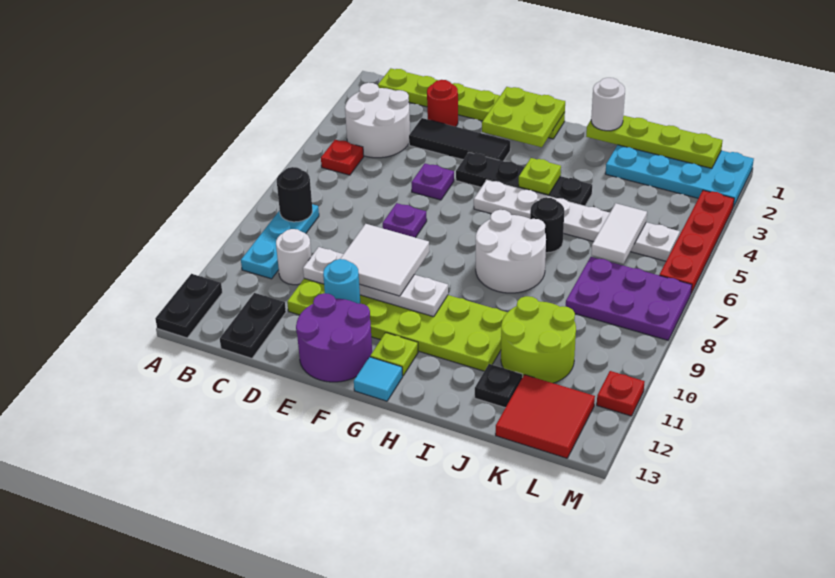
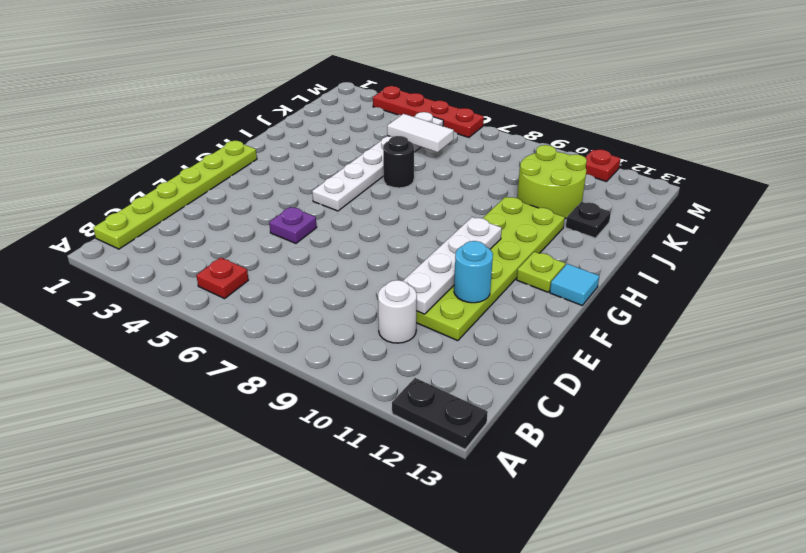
none -> white round brick B3:C4 level 1
none -> cyan plate B8:B10 level 1
none -> black plate C12:C13 level 1
none -> red round brick D2 level 1

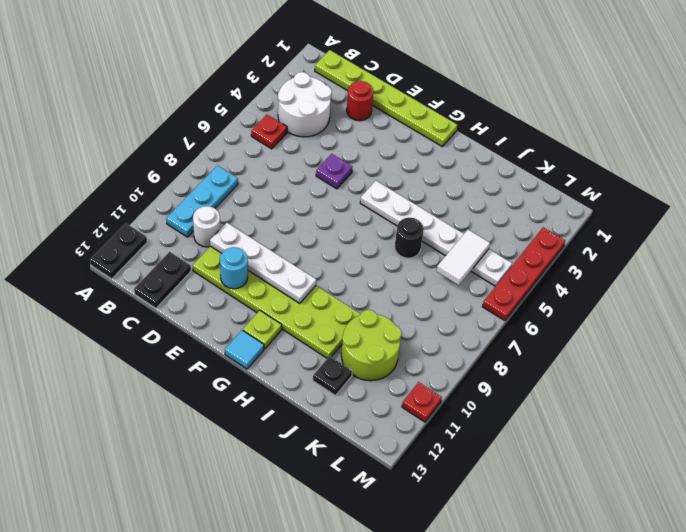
none -> black tile D3:F3 level 1
none -> purple plate E7 level 1
none -> purple round brick E12:F13 level 1
none -> black plate F4:I4 level 1

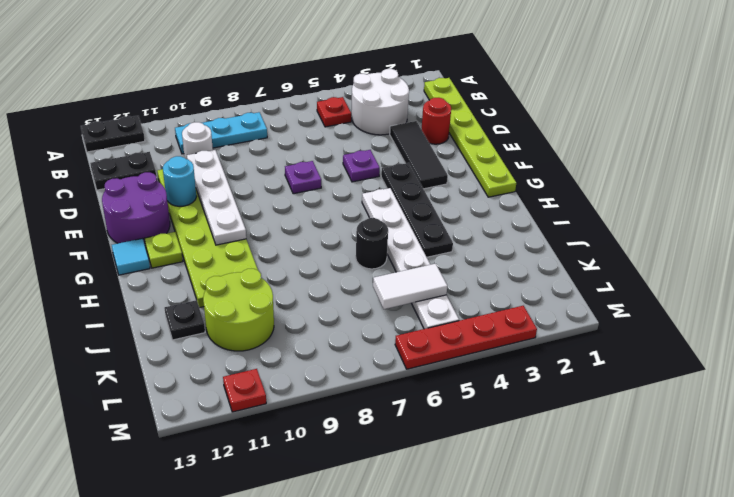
none -> white round brick H7:I8 level 1
none -> cyan plate J1:M2 level 1
none -> purple plate K7:M8 level 1
none -> red tile K12:L13 level 1

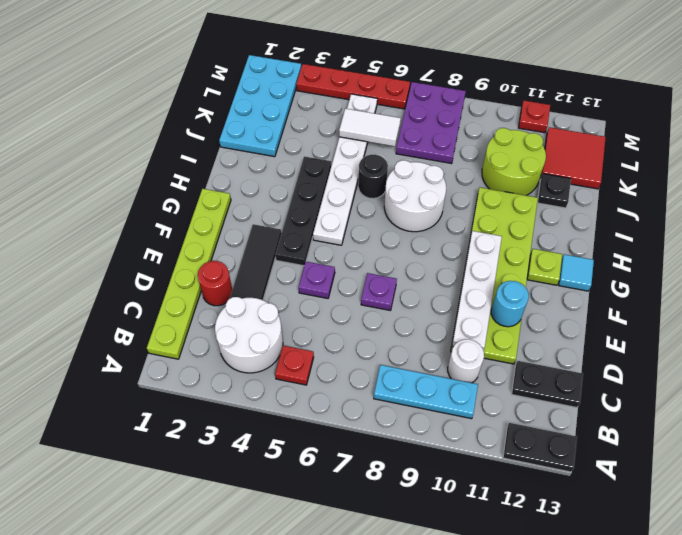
none -> purple round brick E12:F13 level 1
none -> black round brick B8 level 2
none -> lime plate F1:G2 level 2
none -> lime plate H4 level 2

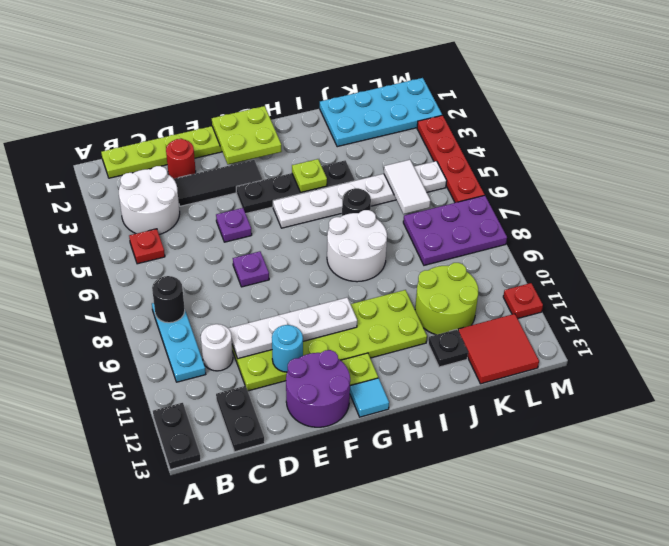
none -> lime plate I1:L1 level 2
none -> white tile E9:F10 level 3
none -> white round brick I1 level 3

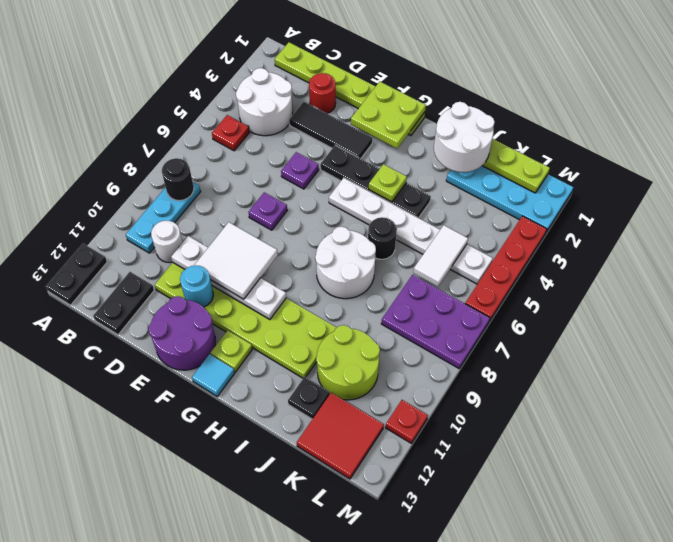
white round brick I1:J2 level 3 -> white round brick I1 level 3

